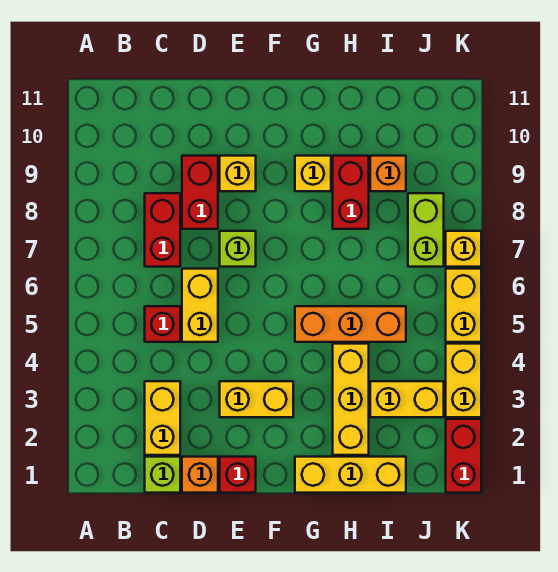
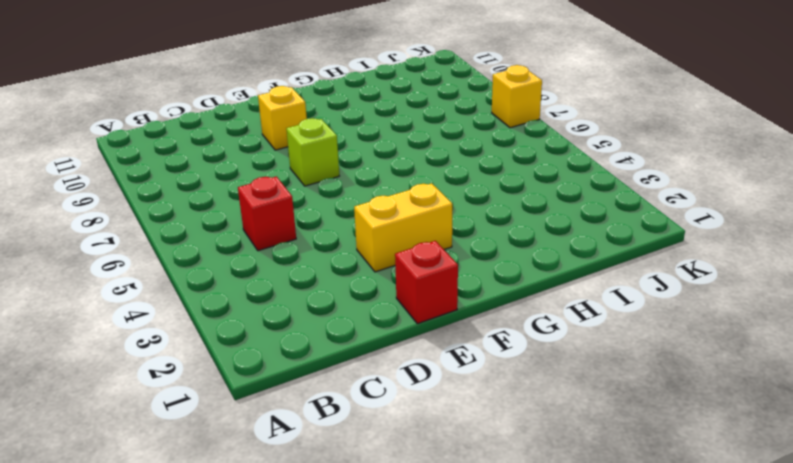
none -> lime brick C1 level 1
none -> yellow brick C2:C3 level 1
none -> red brick C7:C8 level 1

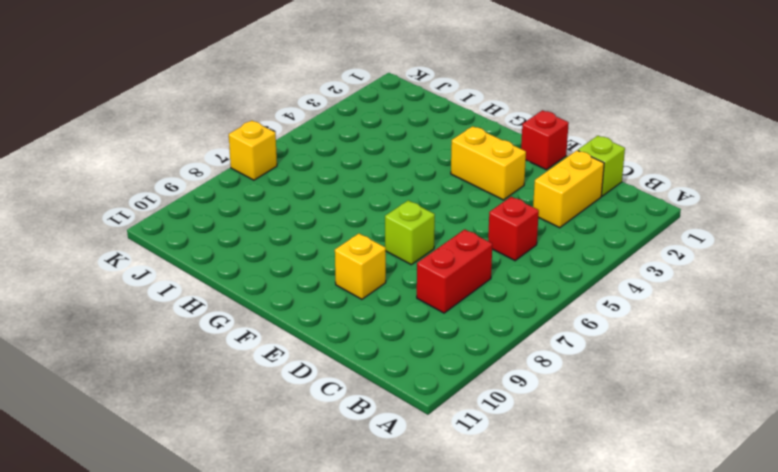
none -> orange brick D1 level 1
none -> yellow brick D5:D6 level 1
none -> red brick D8:D9 level 1

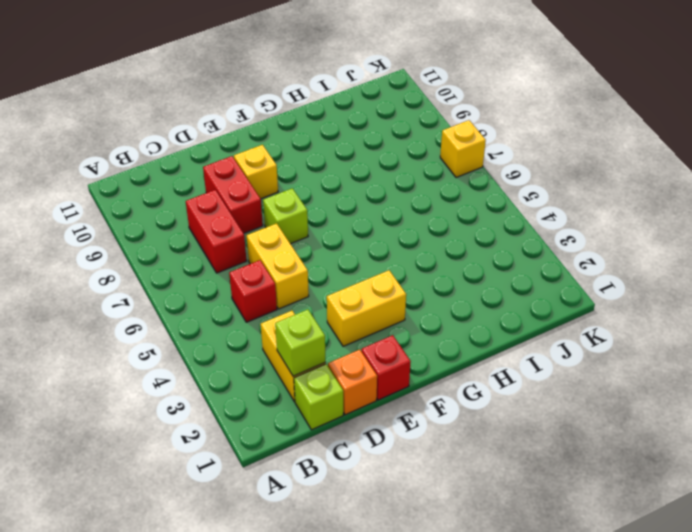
lime brick C2 level 2 -> none
none -> yellow brick G1:I1 level 1
none -> orange brick G5:I5 level 1
none -> yellow brick G9 level 1

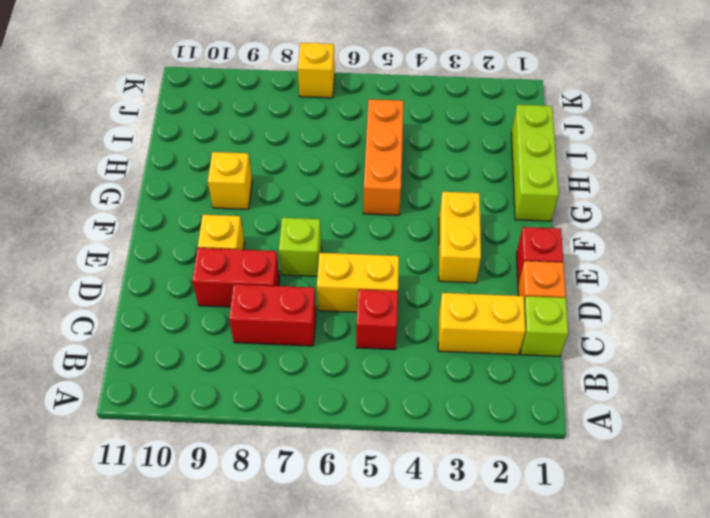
lime brick G1:I1 level 1 -> yellow brick G1:I1 level 1
none -> yellow brick H2:H4 level 1
none -> red brick H8:H9 level 1
none -> yellow brick I3:J3 level 1

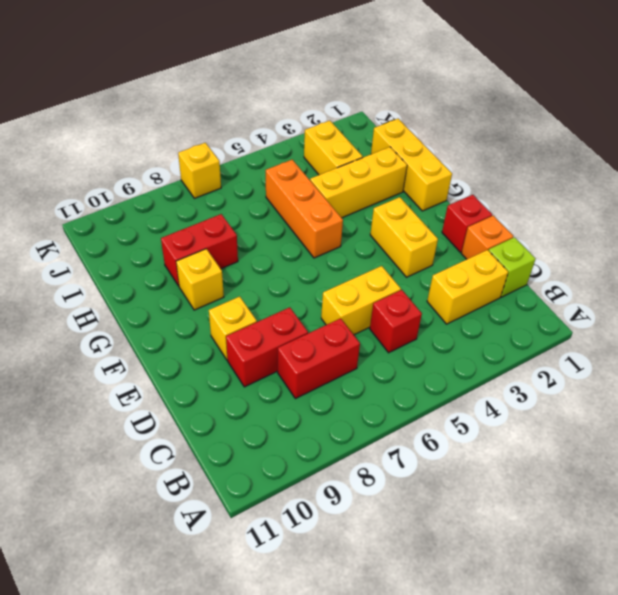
none -> lime brick E7 level 1
none -> orange brick I9 level 1
none -> lime brick J7:J8 level 1

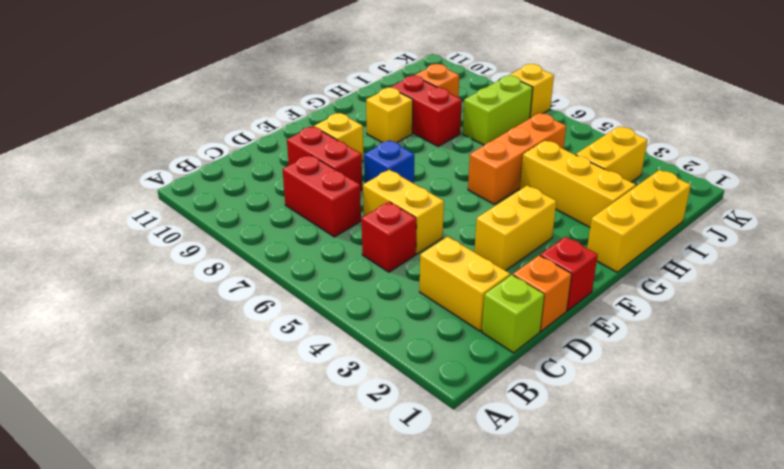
blue brick E7 level 1 -> lime brick E7 level 1
lime brick I7:J7 level 1 -> lime brick J7:J8 level 1
none -> red brick K1:K2 level 1
none -> yellow brick K3:K4 level 1
none -> yellow brick K5:K6 level 1

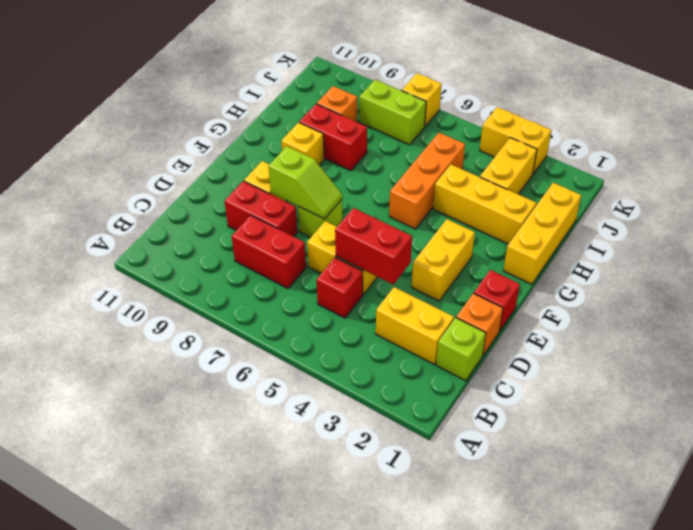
red brick D4:D5 level 2 -> red brick K1:K2 level 1
lime slope E7:E8 level 2 top 8 -> none
none -> yellow brick K5:K6 level 1

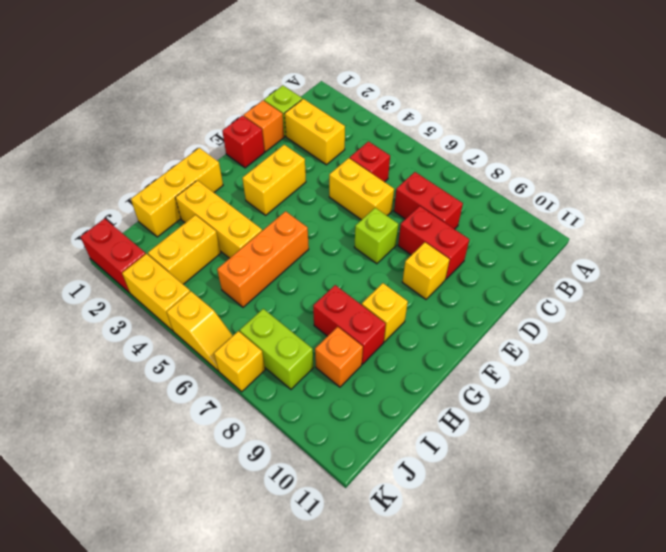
yellow slope K5:K6 level 1 top 5 -> yellow brick K5:K6 level 1

